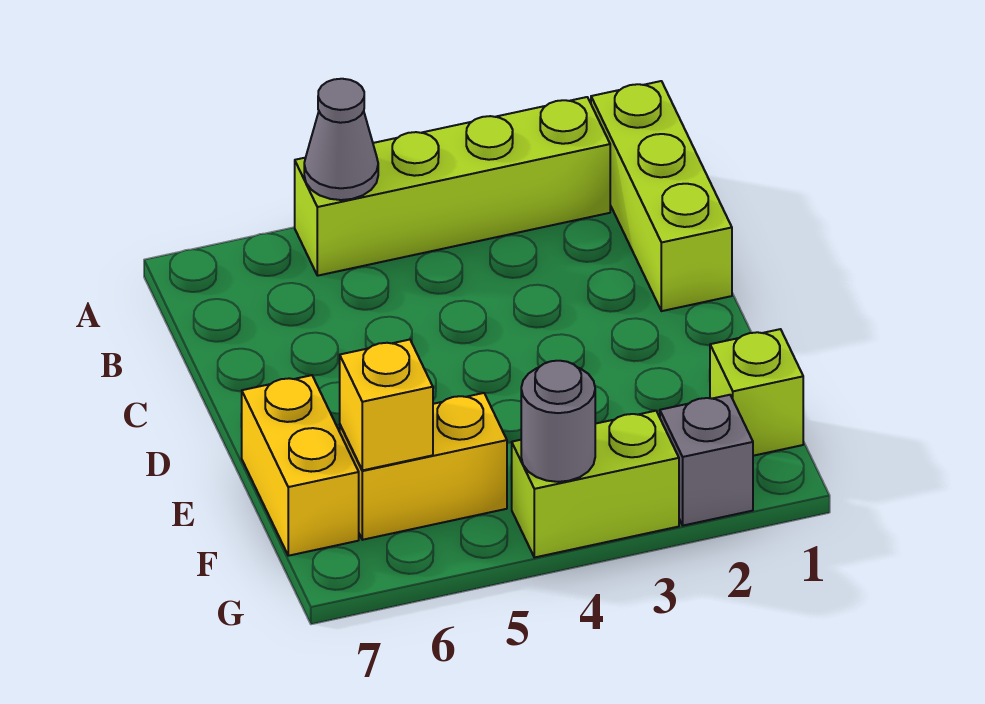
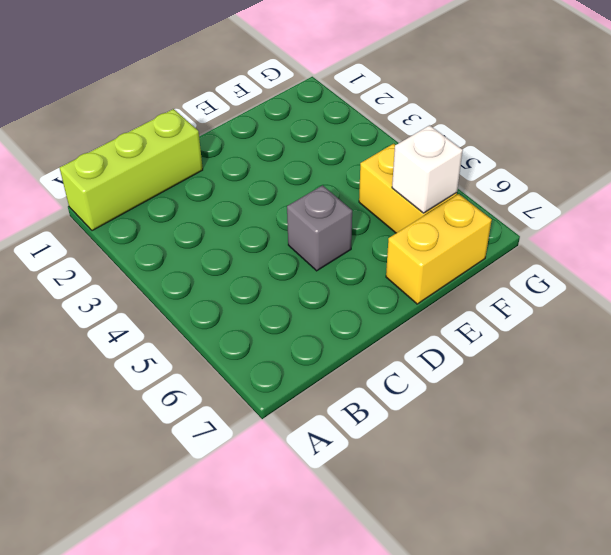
grey brick D5 level 1 -> grey brick G2 level 1
white brick F6 level 2 -> yellow brick F6 level 2
none -> lime brick A2:A5 level 1
none -> lime brick F1 level 1

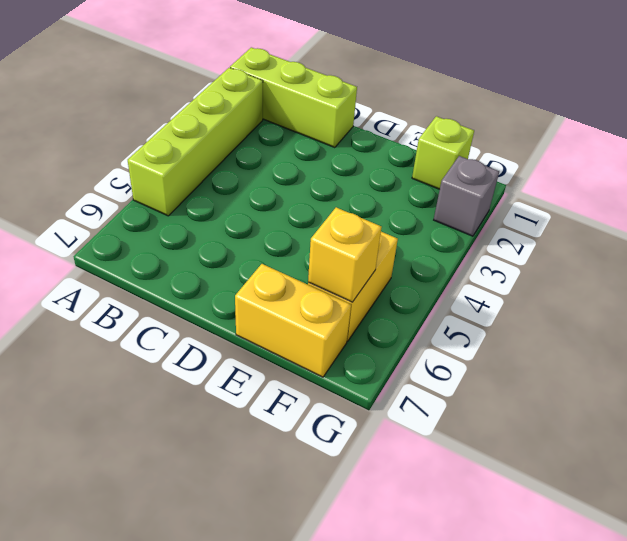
none -> lime brick G3:G4 level 1
none -> grey cone A5 level 2

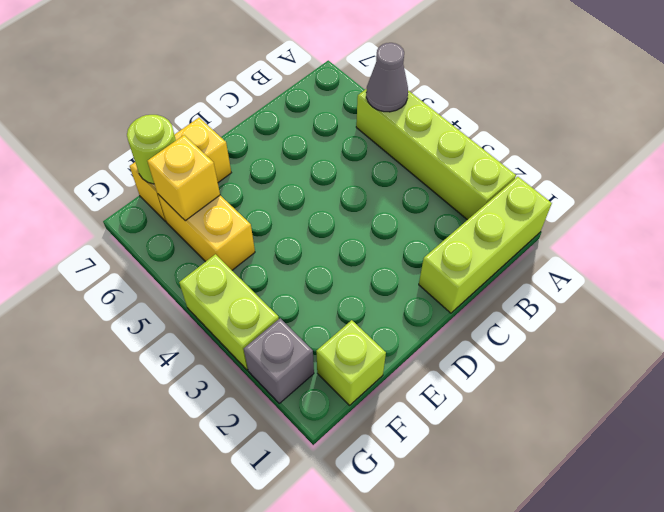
lime round brick F7 level 2 -> none
none -> grey round brick G4 level 2

